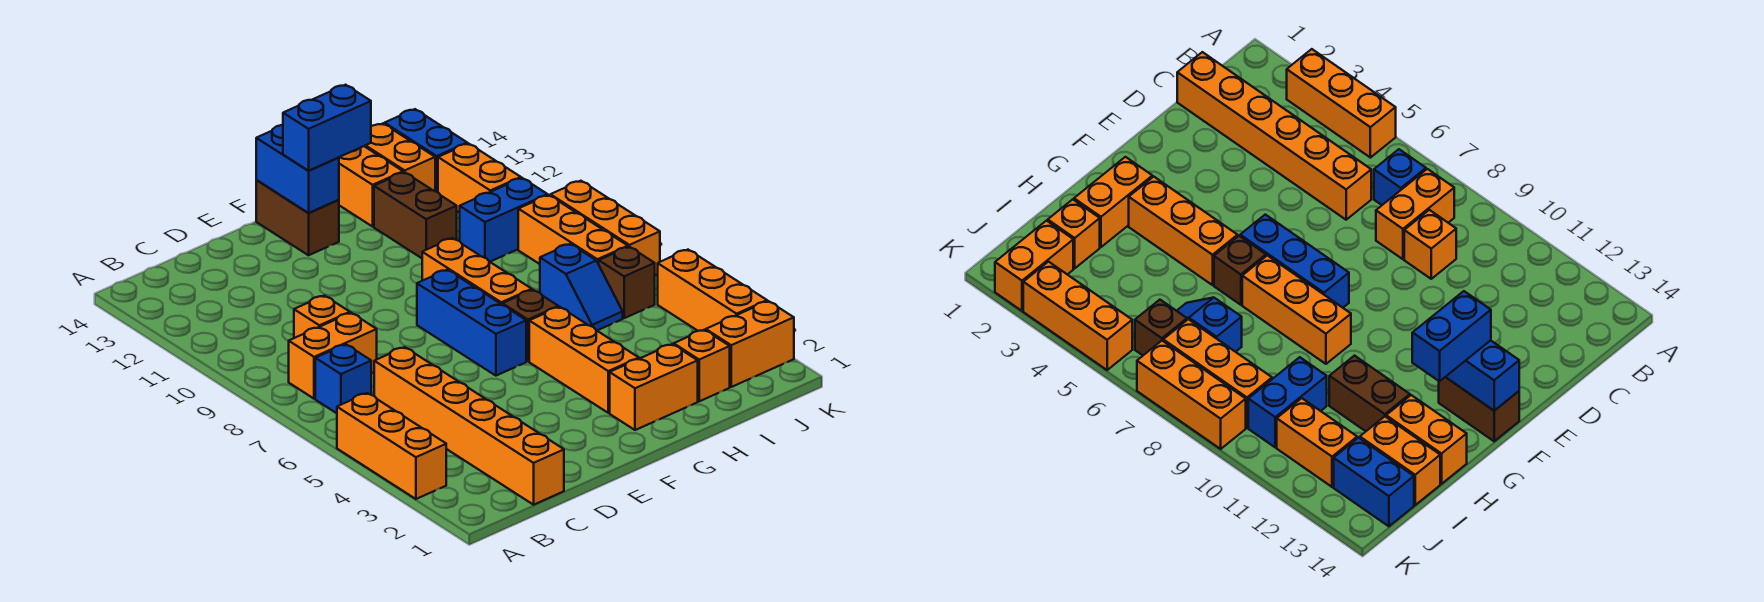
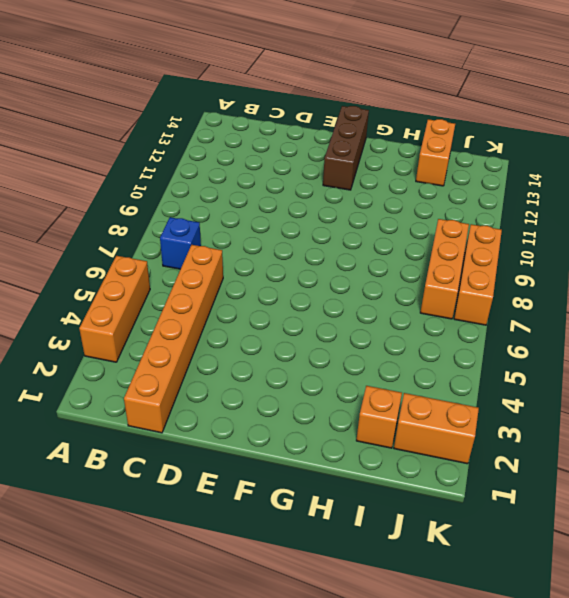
brown brick F12:F14 level 1 -> brown brick F13:F14 level 1
none -> orange brick B8:C8 level 1
none -> orange brick C9 level 1
none -> blue brick F6:F8 level 1

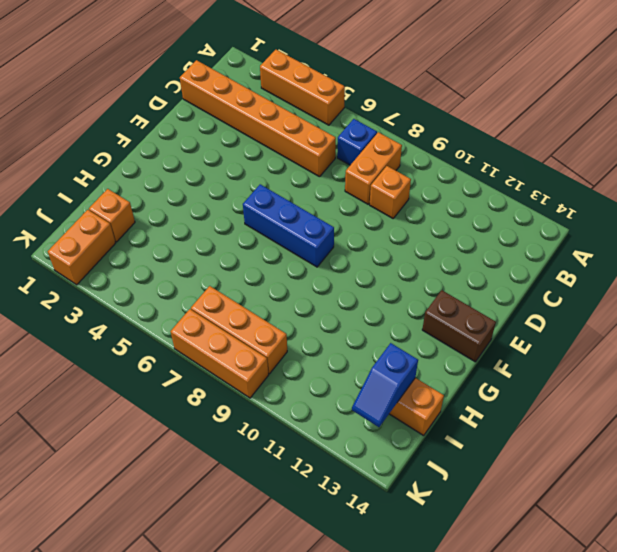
blue slope I13:J13 level 2 top I -> blue slope I6:I7 level 1 top 7
none -> orange brick G2:H2 level 1
none -> orange brick G3:G5 level 1
none -> brown brick G6 level 1

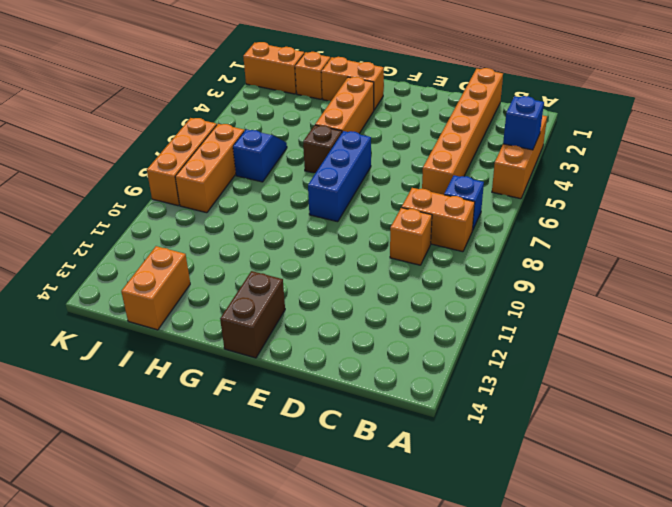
blue brick A4 level 2 -> none
none -> orange brick G7:G9 level 1
none -> brown brick H11:H12 level 1
none -> orange brick H13:H14 level 1

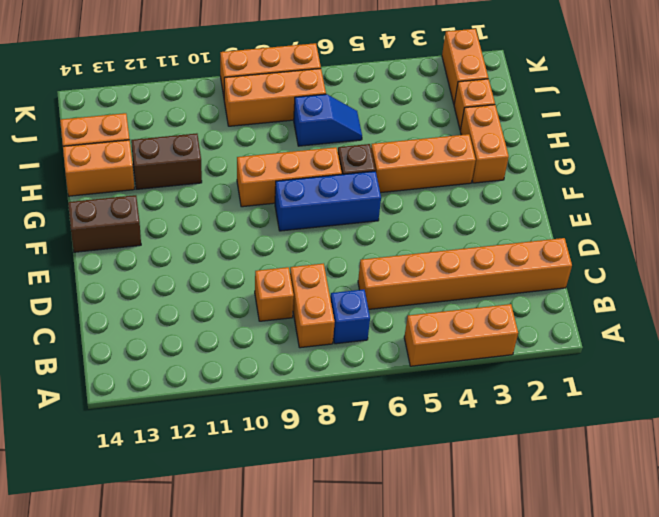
none -> blue brick I10:J10 level 1
none -> brown brick J6 level 1
none -> orange brick J11:J12 level 1

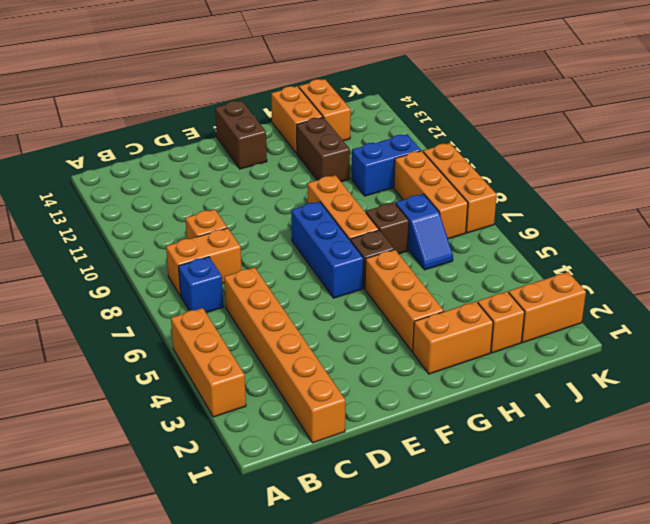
brown brick H7 level 1 -> brown brick J6 level 1
none -> orange brick J11:J12 level 1
none -> blue brick J13:J14 level 1
none -> orange brick K3:K5 level 1

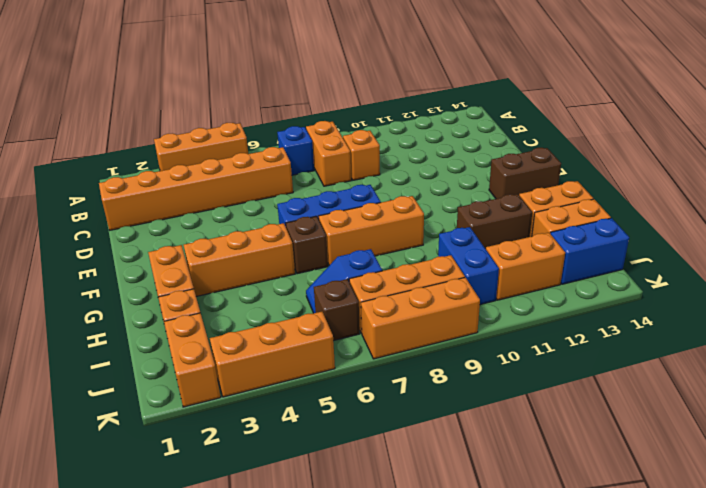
none -> blue brick F13:F14 level 2
none -> blue brick F13:G13 level 3

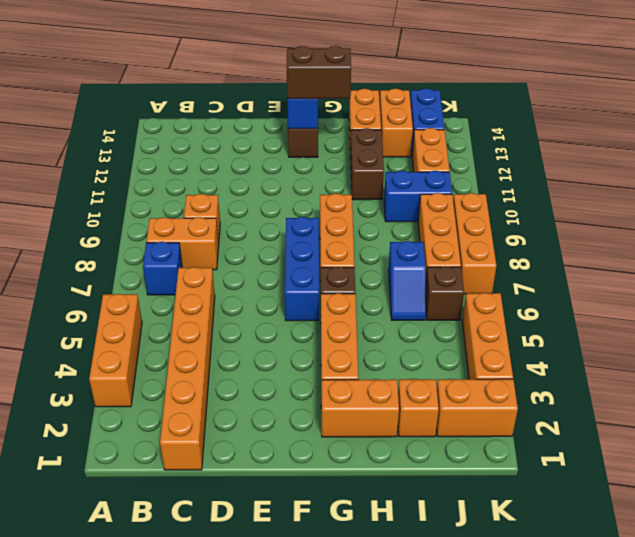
brown brick F13:G13 level 3 -> blue brick F13:G13 level 3

